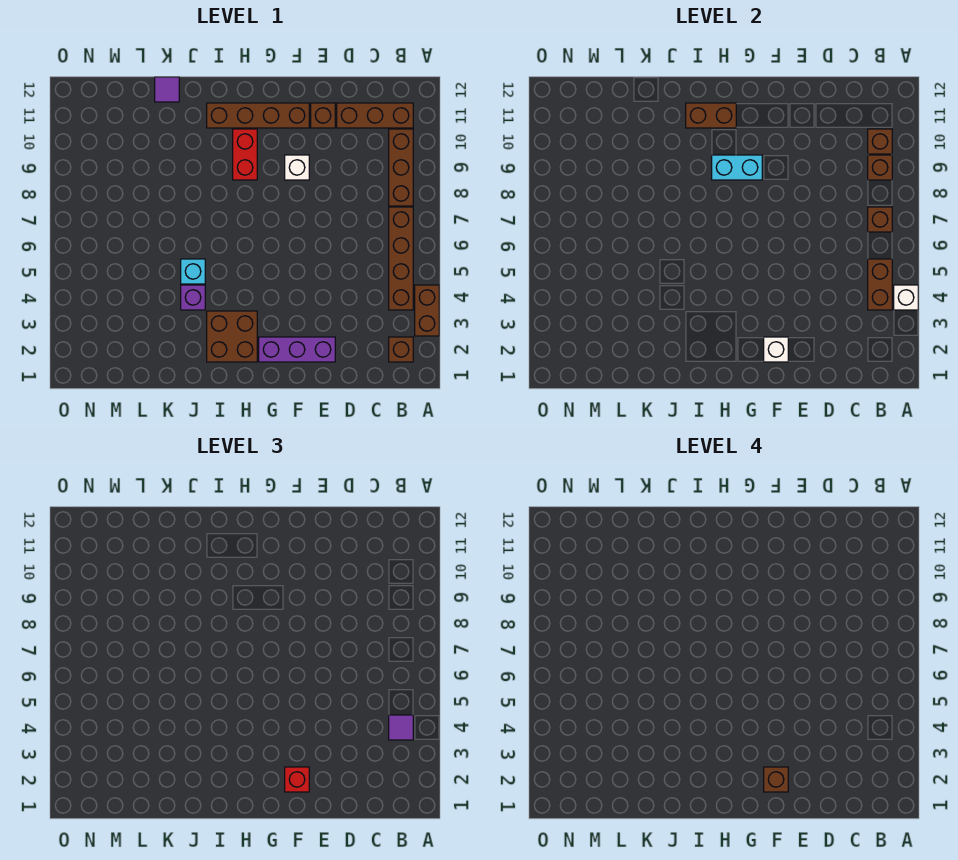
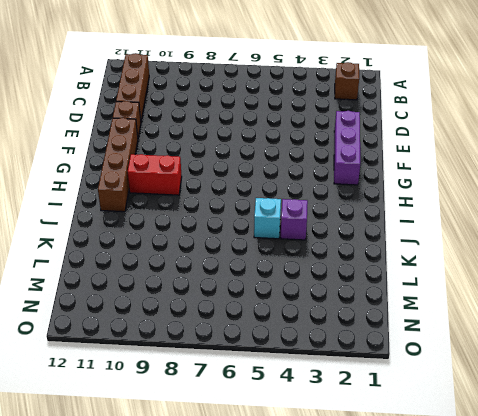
none -> brown brick A3:A4 level 1
none -> brown brick B4:B7 level 1
none -> brown brick B8:B10 level 1

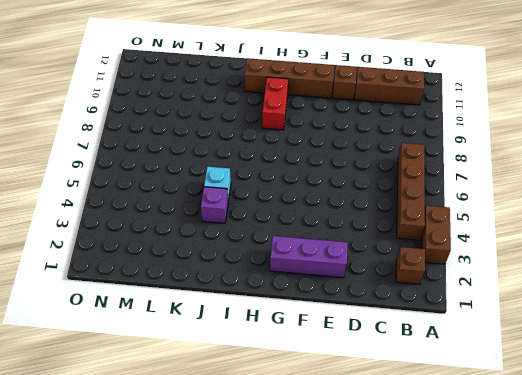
none -> brown brick B8:B10 level 1
none -> white brick F9 level 1
none -> brown brick H2:I3 level 1

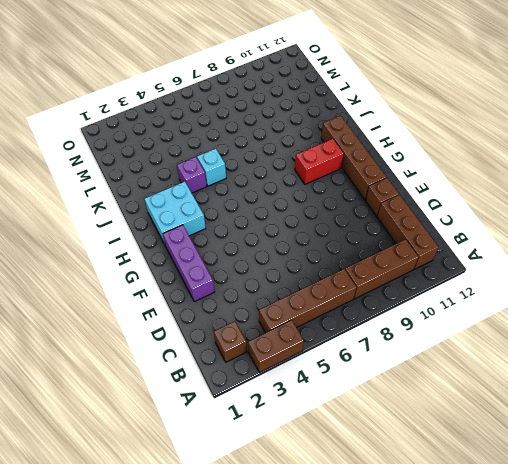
cyan brick H2:I3 level 1 -> brown brick H2:I3 level 1
none -> white brick F9 level 1
none -> purple tile K12 level 1
none -> white brick A4 level 2

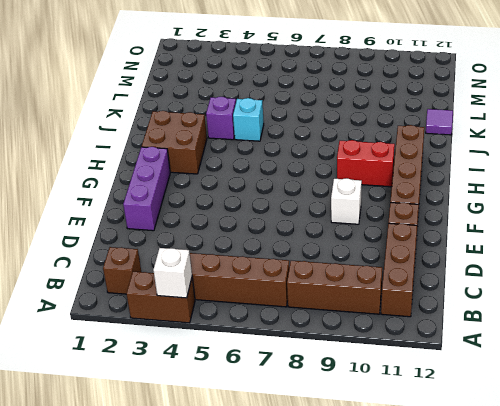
none -> brown brick B4:B5 level 2
none -> brown brick B7 level 2
none -> brown brick B9 level 2

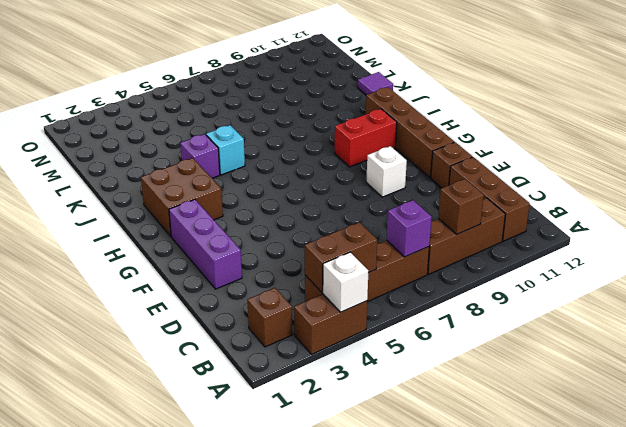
purple brick B7 level 2 -> brown brick B7 level 2
none -> brown brick B10 level 2
none -> white brick F2 level 2
none -> cyan brick G9:H9 level 2

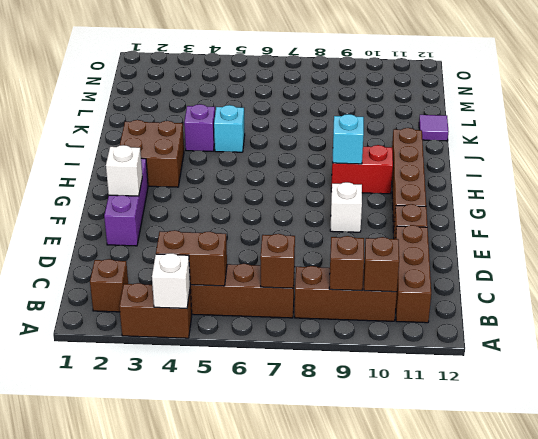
cyan brick H9 level 2 -> cyan brick G9:H9 level 2
none -> brown brick H11:I11 level 2
none -> purple tile B4 level 3
none -> red brick F2 level 3

